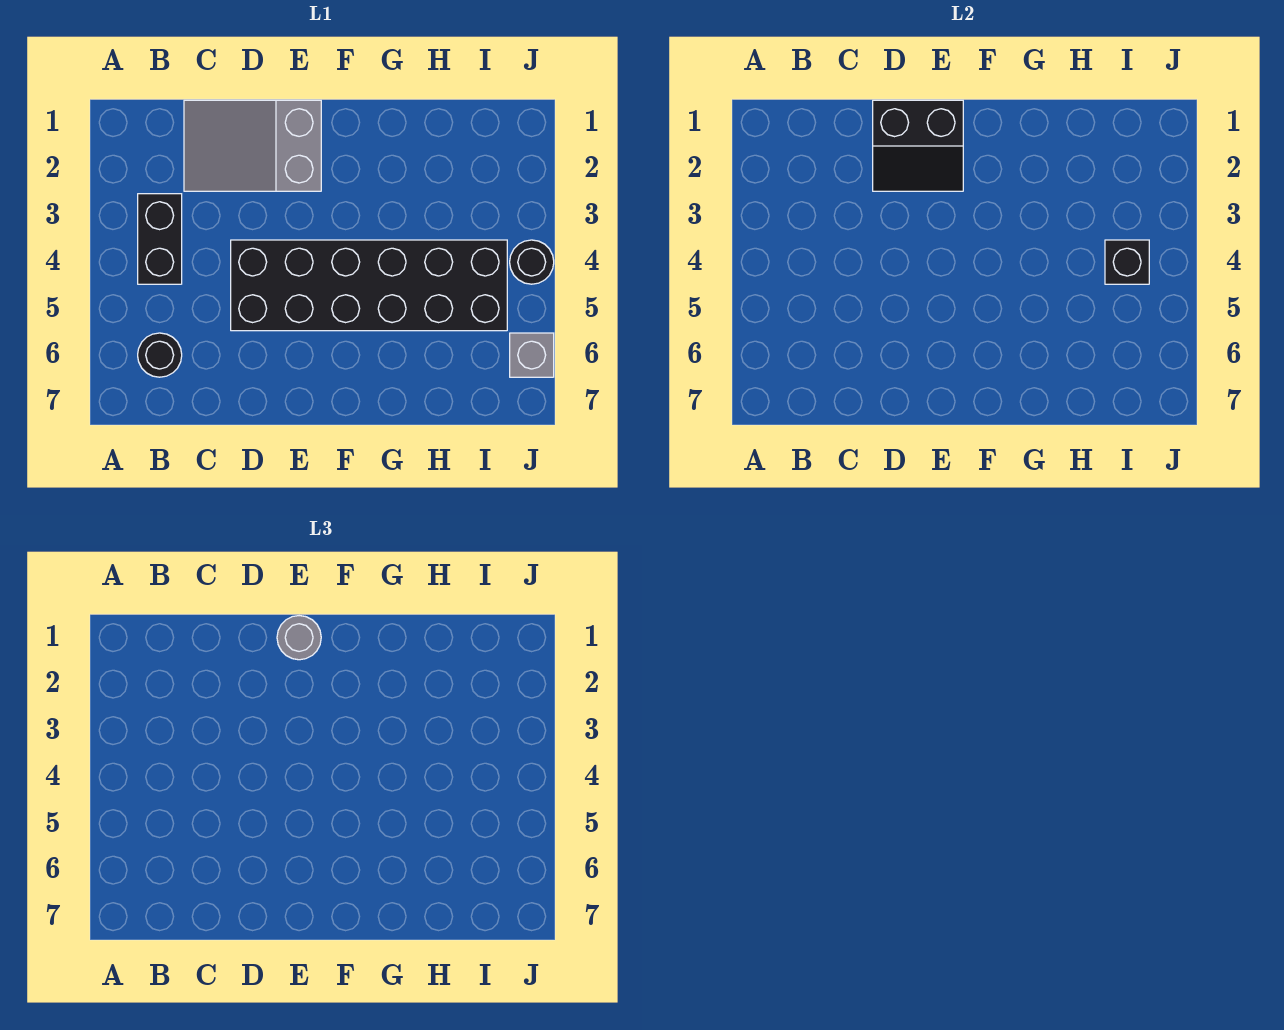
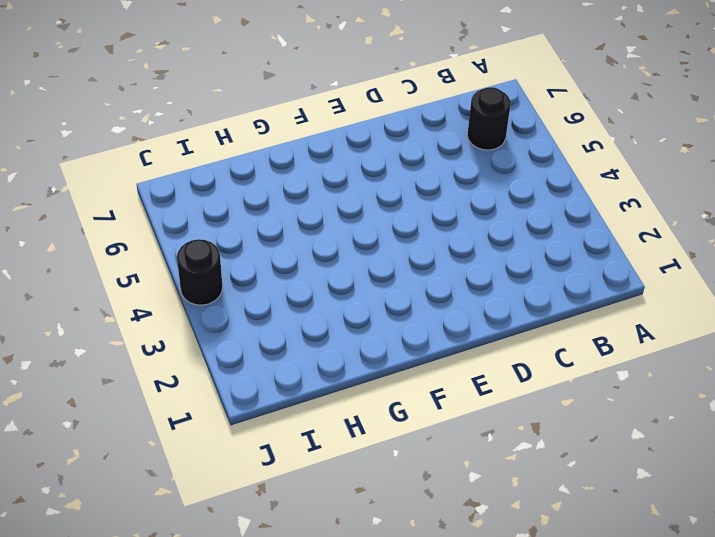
none -> black brick B3:B4 level 1
none -> grey slope C1:E2 level 1 top E

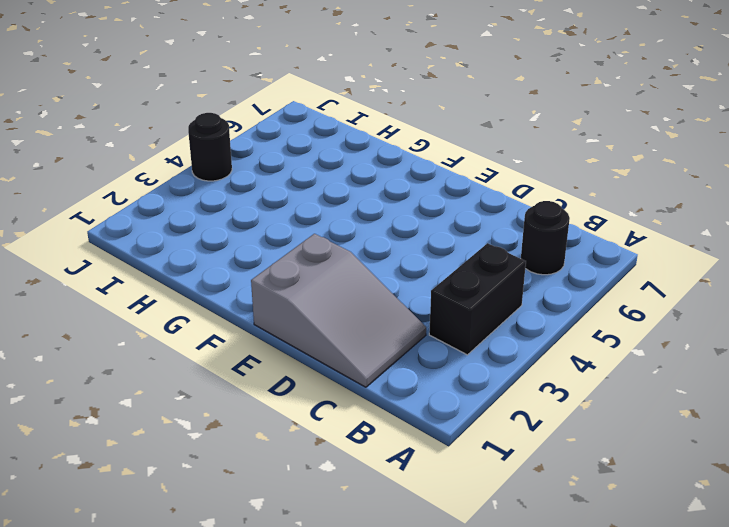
none -> black brick D4:I5 level 1
none -> grey brick J6 level 1

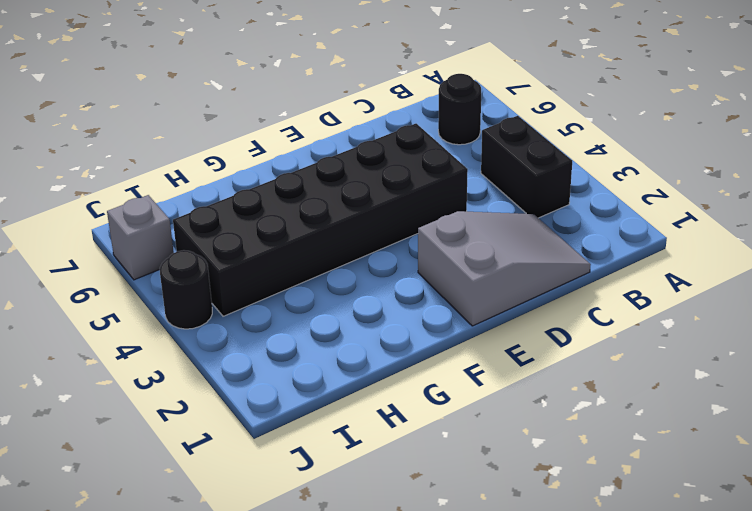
none -> black slope D1:E2 level 2 top 1
none -> black brick I4 level 2

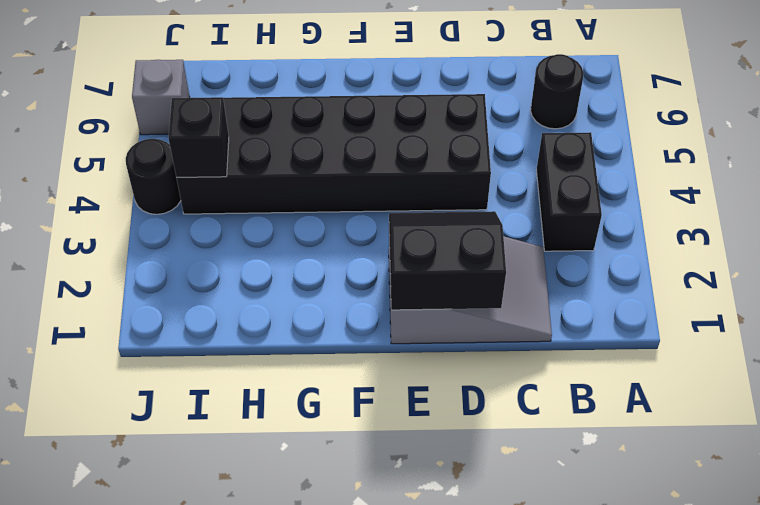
none -> grey round brick E1 level 3

